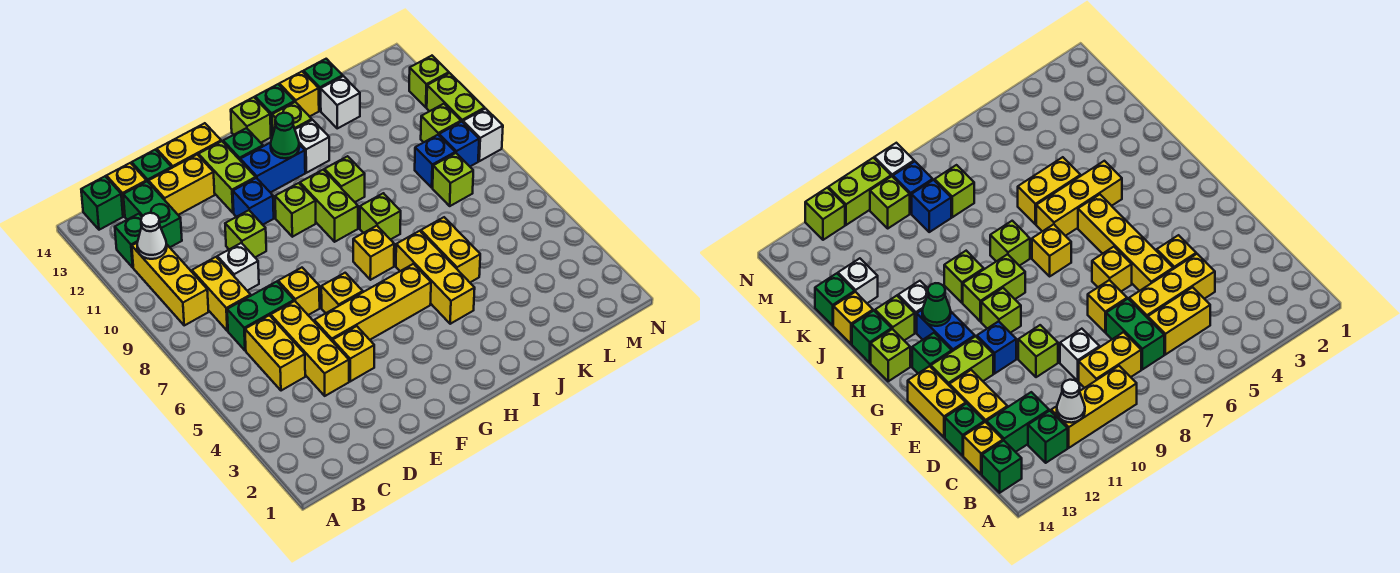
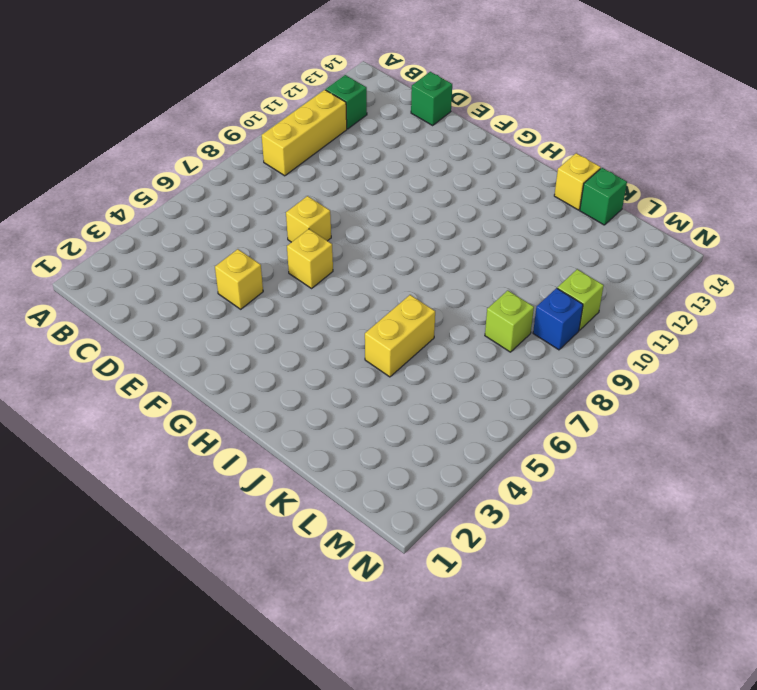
none -> green brick B14 level 1
none -> yellow brick C5:C6 level 1
none -> green brick C7:D7 level 1
none -> yellow brick C8:C9 level 1

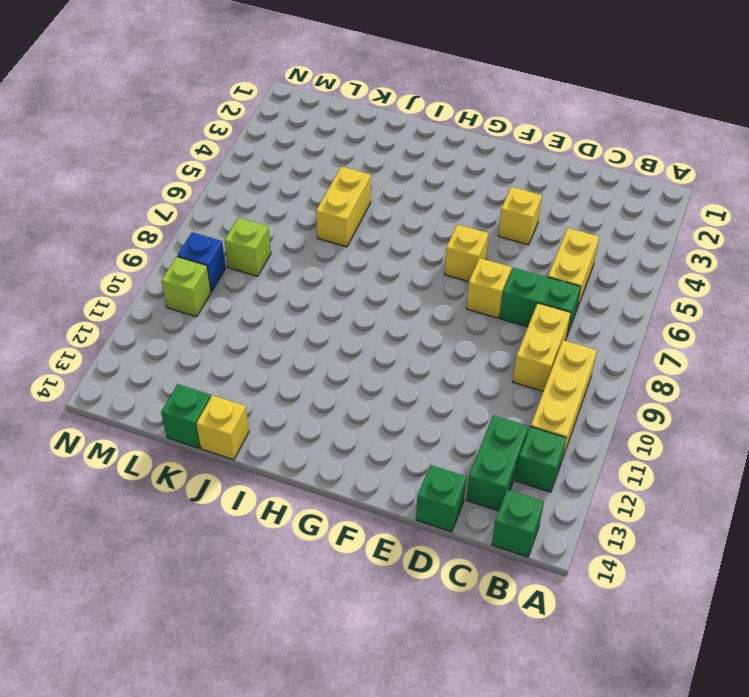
none -> yellow brick C14 level 1
none -> yellow brick D4:D6 level 1
none -> white brick D9 level 1
none -> yellow brick D13:E13 level 1

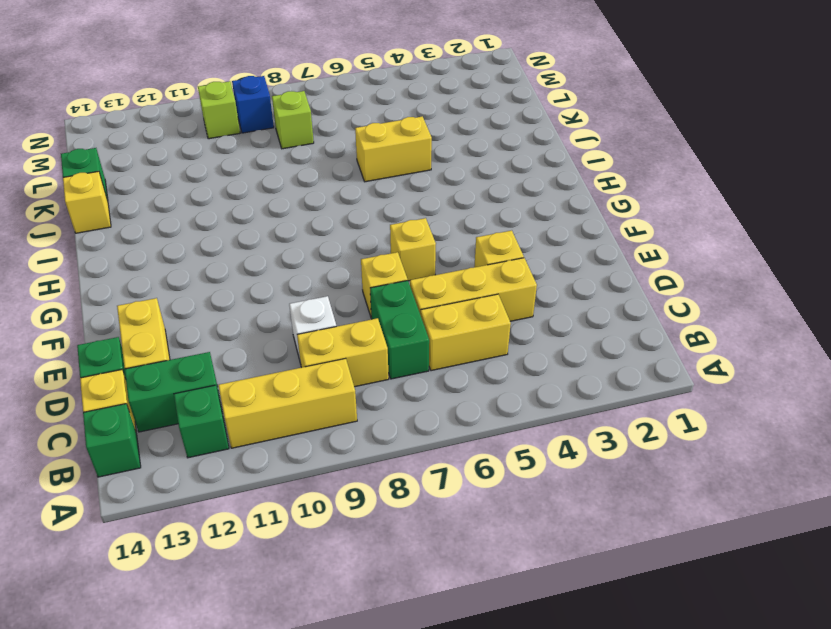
none -> yellow brick E5:H5 level 1
none -> lime brick E10 level 1
none -> yellow brick E14:F14 level 1
none -> blue brick F11 level 1

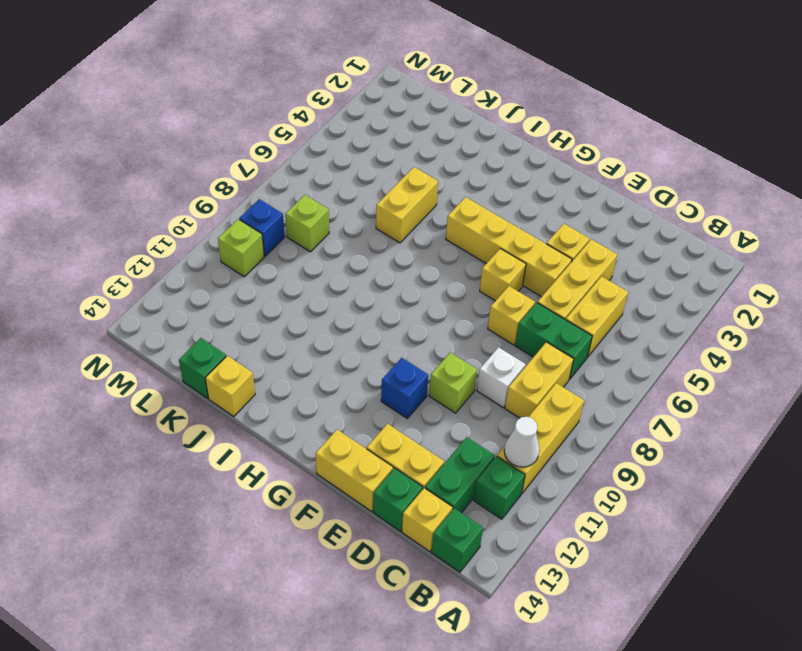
none -> lime brick F12:F13 level 1
none -> lime brick G10 level 1
none -> blue brick G12:H12 level 1
none -> green brick G13 level 1

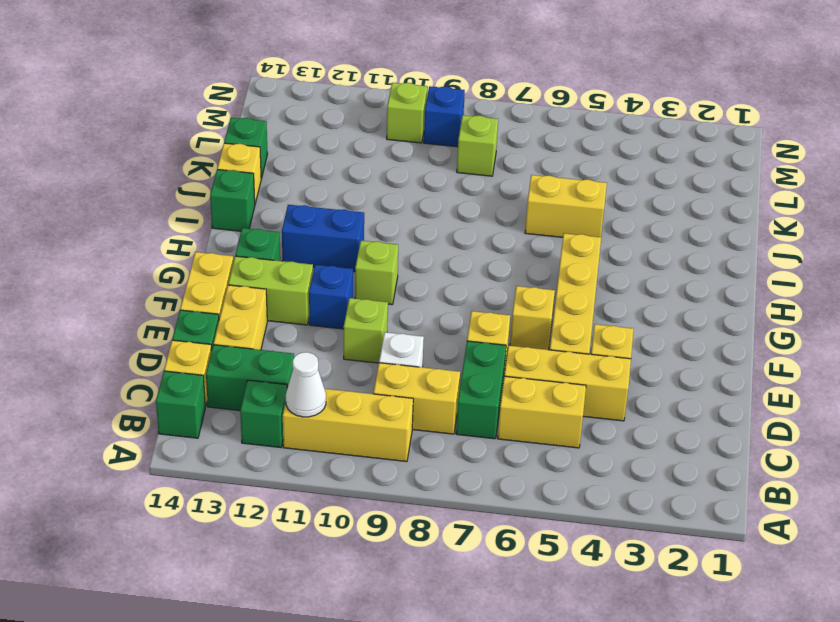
blue brick H11:H12 level 1 -> blue brick G12:H12 level 1
none -> yellow brick H7 level 1
none -> lime brick H9:H10 level 1
none -> lime brick H14 level 1
none -> yellow brick I4:I6 level 1

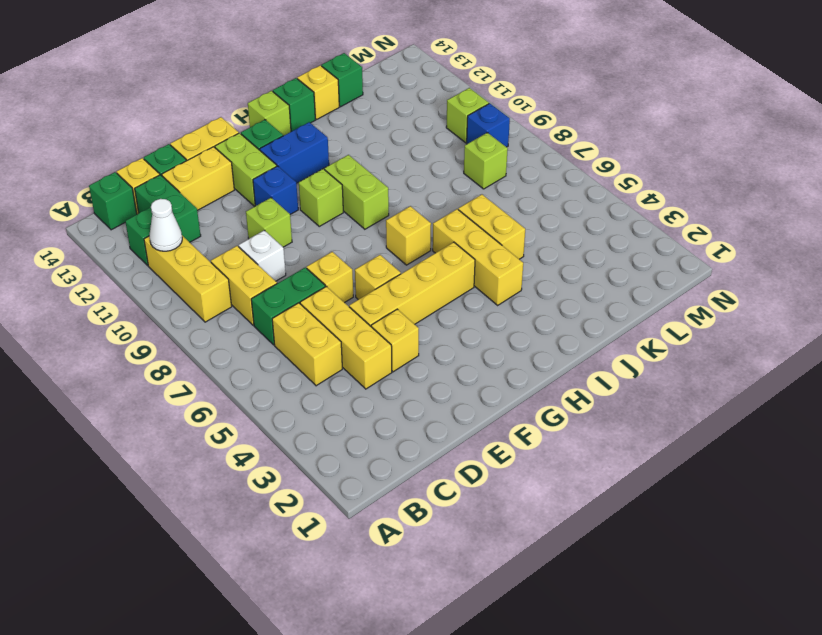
none -> lime brick I8 level 1
none -> lime brick I10 level 1
none -> white brick I12 level 1
none -> lime brick I13 level 1

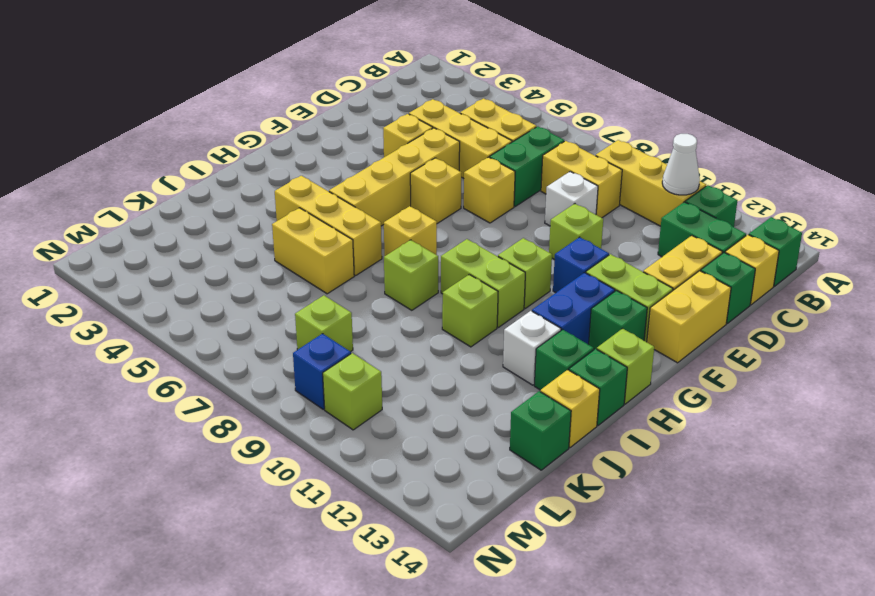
green brick I13 level 1 -> lime brick I13 level 1
none -> white brick K13 level 1
none -> blue brick L9 level 1
none -> white brick N9 level 1
none -> lime brick N10:N11 level 1

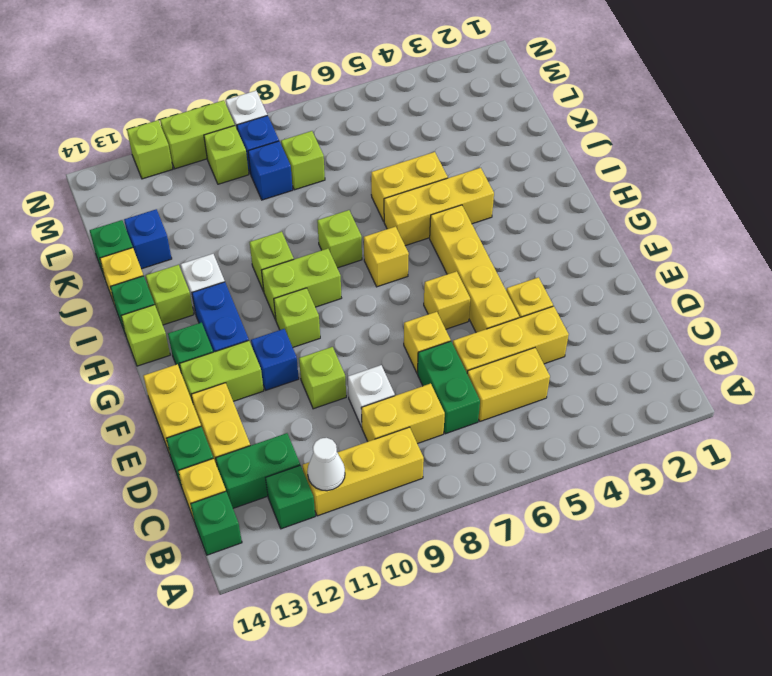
blue brick K13 level 1 -> white brick K13 level 1
none -> green cone H12 level 2

